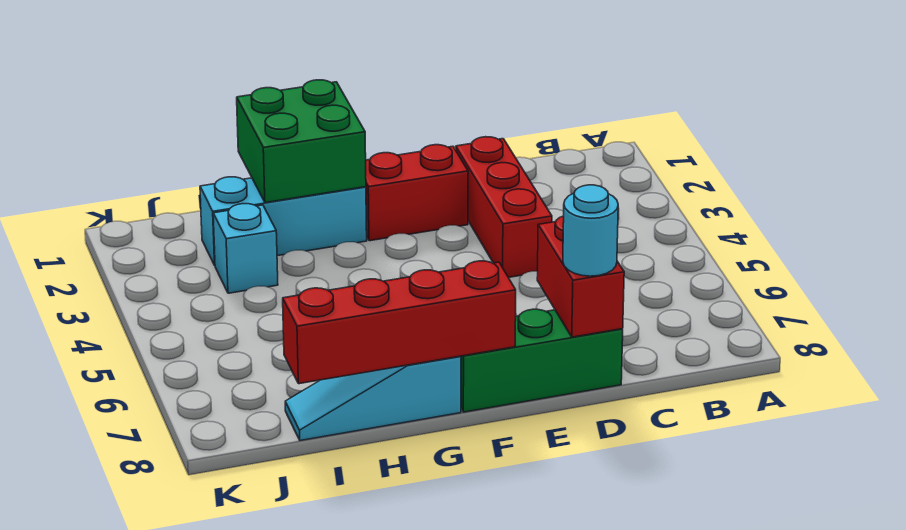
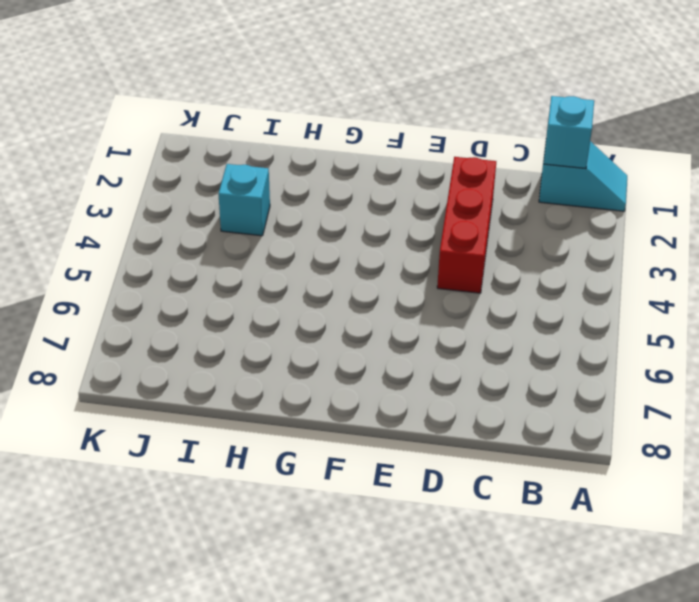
cyan slope A1:B1 level 1 top B -> none
cyan brick B1 level 2 -> none
none -> green brick D8:F8 level 1
none -> red brick E2:F2 level 1

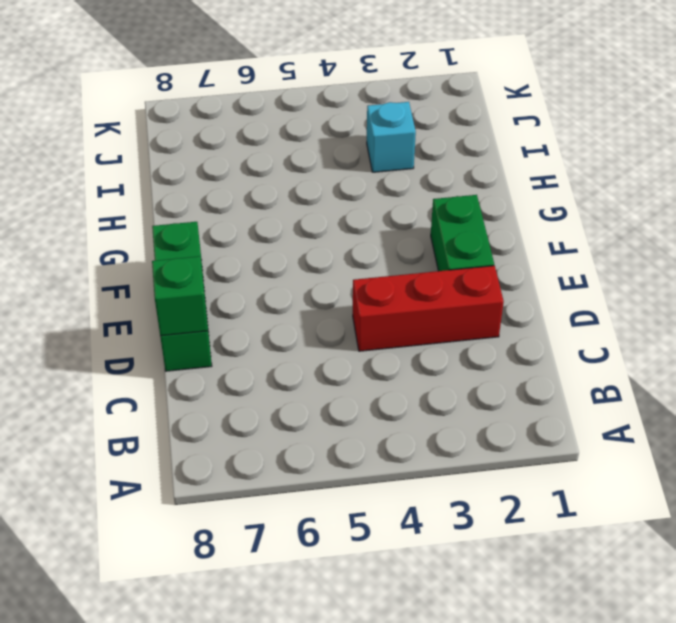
green brick D8 level 2 -> red brick D7:D8 level 2
green brick E2:F2 level 1 -> red brick E2:F2 level 1
none -> cyan brick G2:I2 level 1
none -> cyan slope G8:I8 level 1 top G

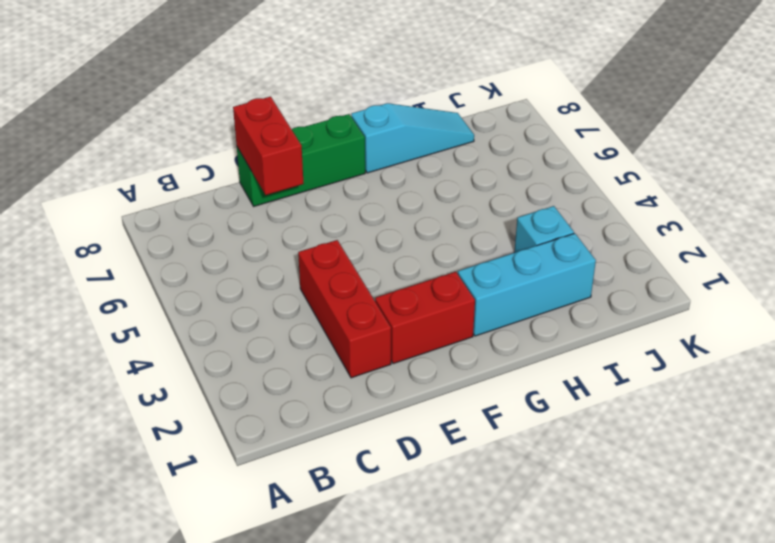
none -> red brick F8:I8 level 2
none -> green brick G1:H2 level 2

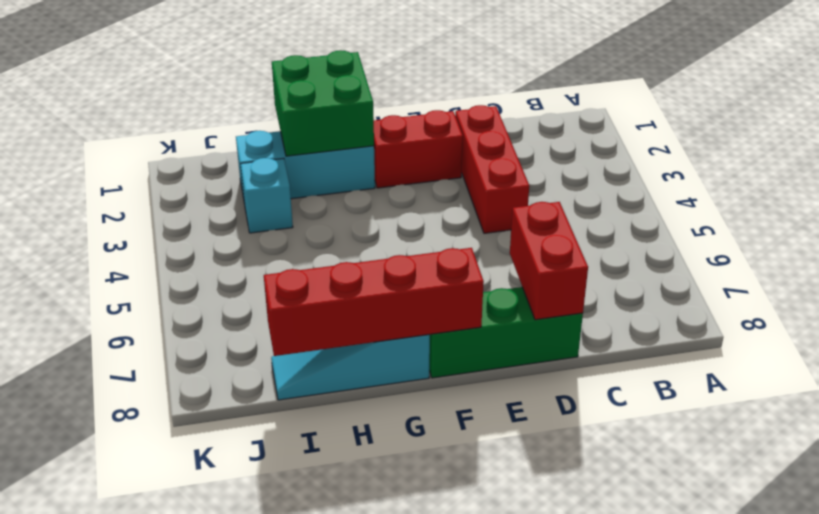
none -> cyan round brick D8 level 3

